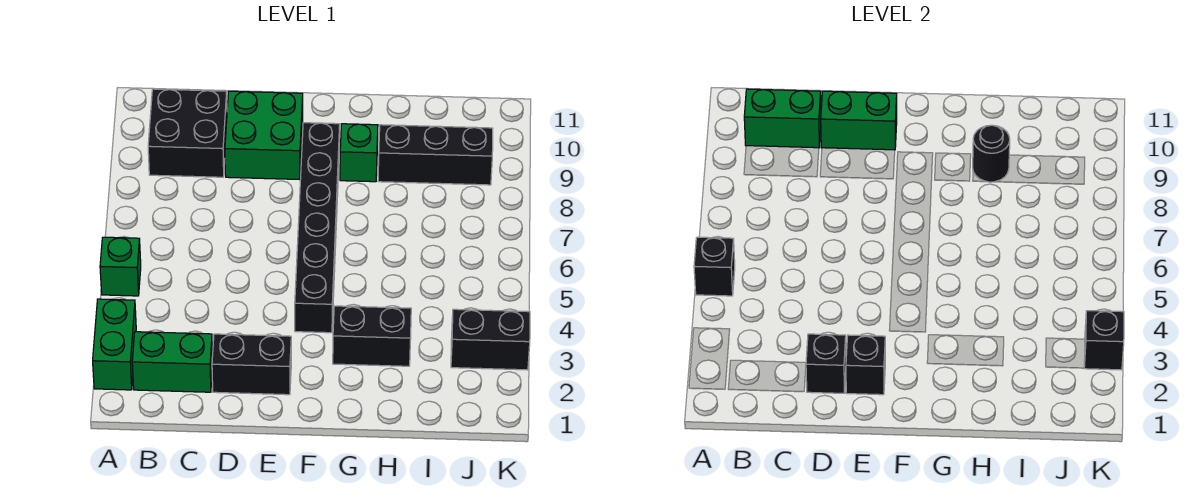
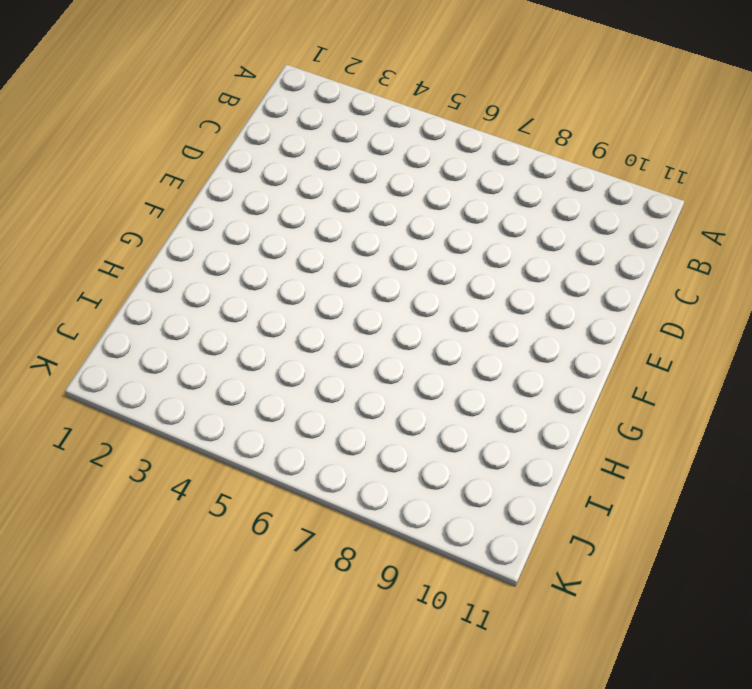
none -> green brick A2:A3 level 1
none -> green brick A5 level 1
none -> green brick B2:C2 level 1

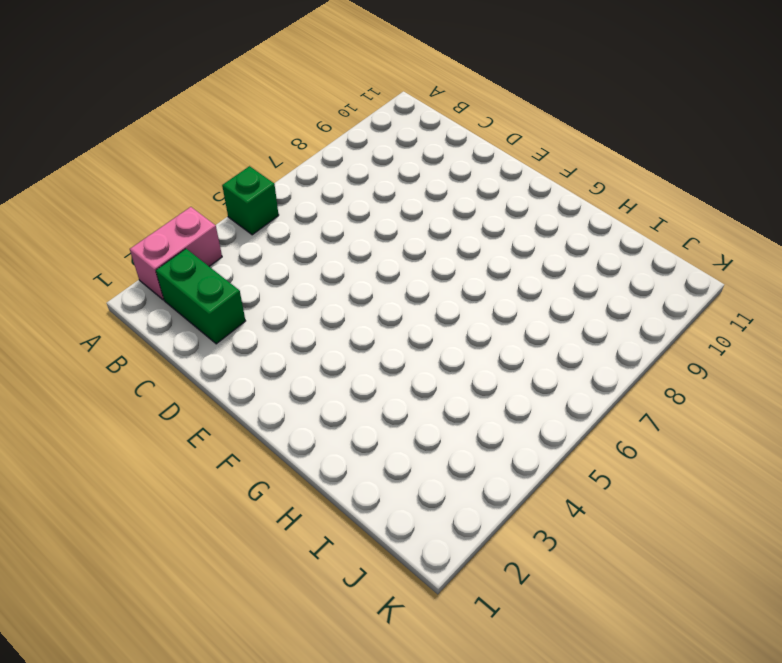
pink brick A2:A3 level 1 -> green brick A2:A3 level 1
none -> black brick B9:C10 level 1
none -> black brick D2:E2 level 1
none -> green brick D9:E10 level 1

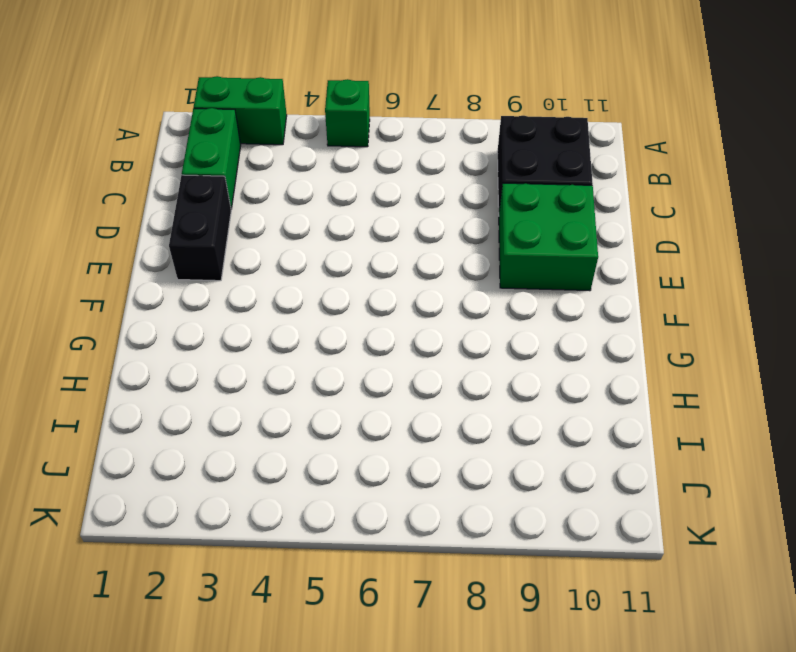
none -> black brick F4:F9 level 1
none -> black brick G3:H3 level 1
none -> green brick G9 level 1

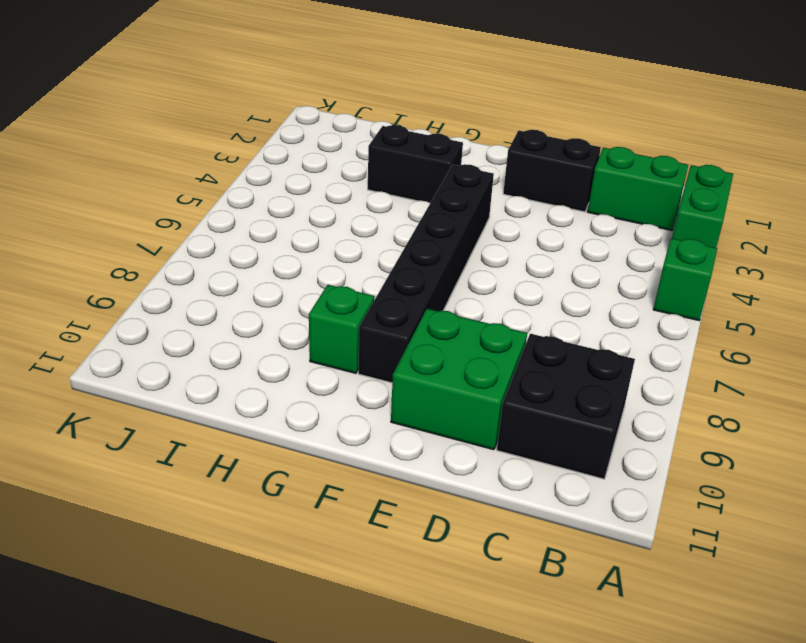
none -> black brick H9:J9 level 1
none -> black brick J3:K3 level 1
none -> black brick A5 level 2

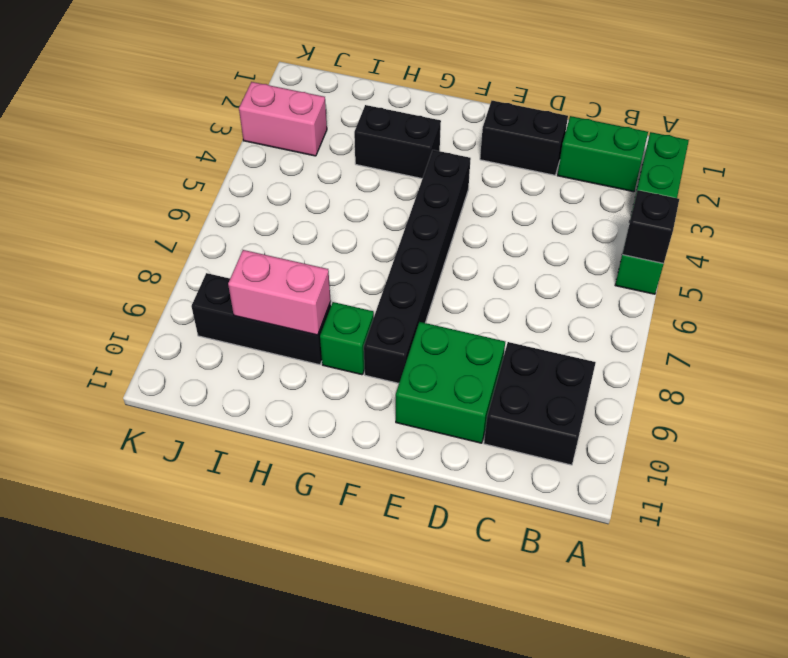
pink brick H9:I9 level 2 -> black round brick H9 level 2
pink brick J3:K3 level 1 -> black brick J3:K3 level 1
none -> green brick B10:C10 level 2
none -> black brick D2 level 2
none -> green brick D10:E10 level 2

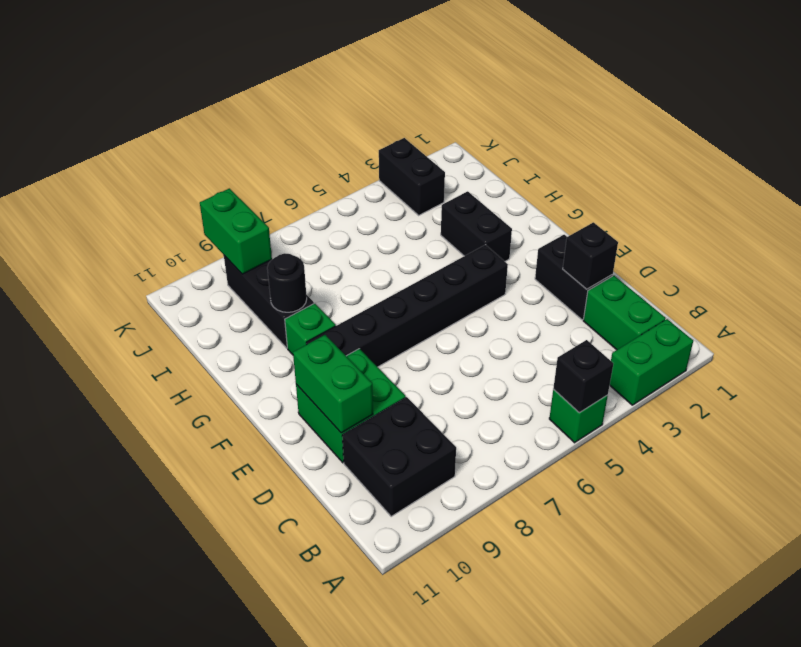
green brick J9:K9 level 2 -> green brick B10:C10 level 2
none -> black brick E2 level 2
none -> black brick K3 level 2

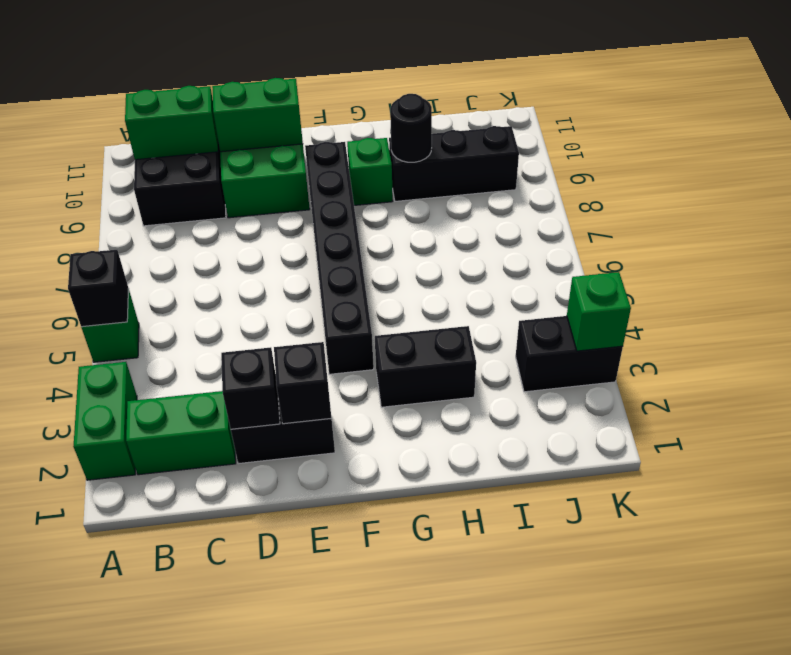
green brick K3 level 2 -> black brick K3 level 2

